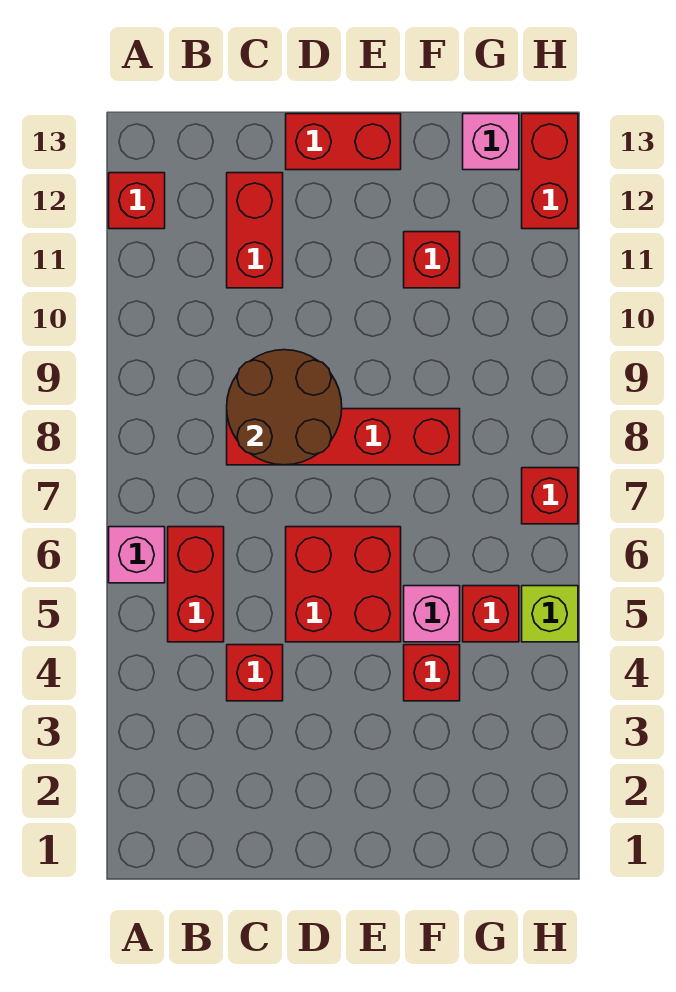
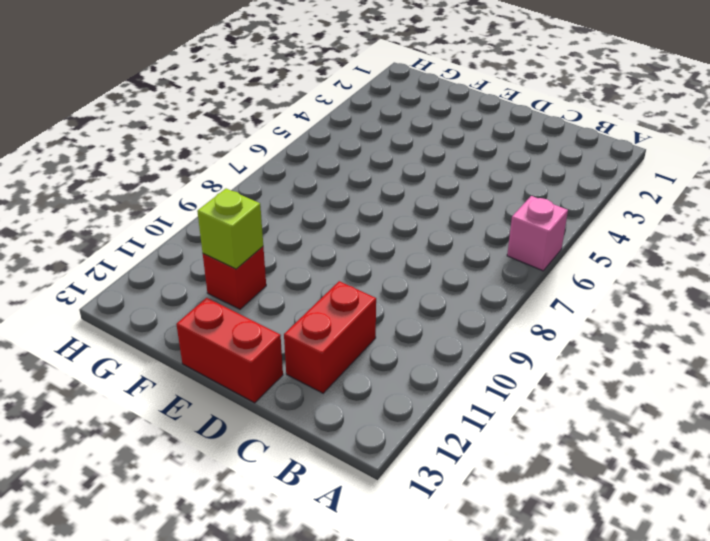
lime brick F11 level 2 -> lime brick H5 level 1
none -> red brick A12 level 1
none -> red brick B5:B6 level 1
none -> red brick C4 level 1

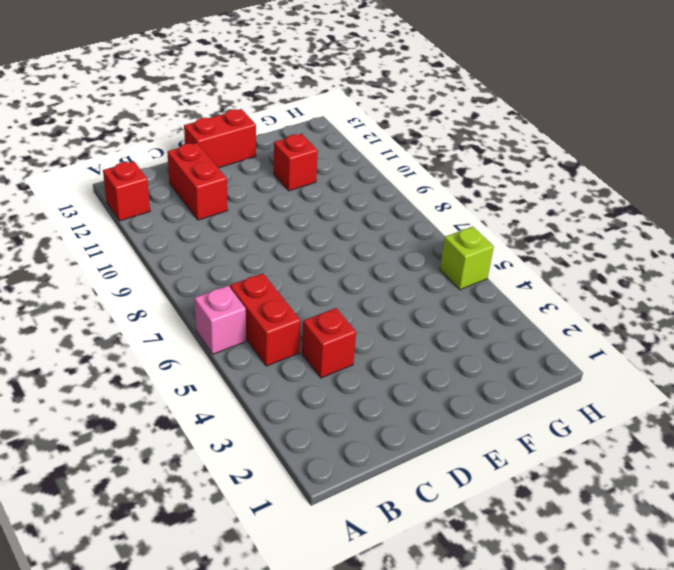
none -> red brick C8:F8 level 1
none -> red brick D5:E6 level 1
none -> red brick F4 level 1

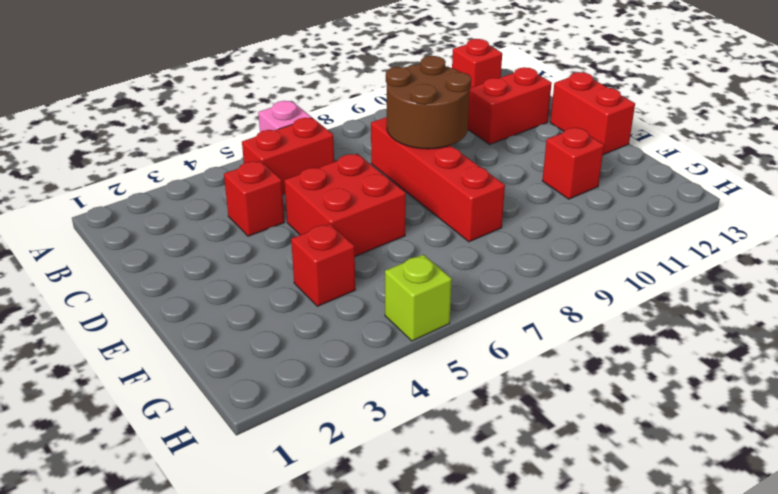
none -> pink brick F5 level 1
none -> red brick G5 level 1
none -> pink brick G13 level 1

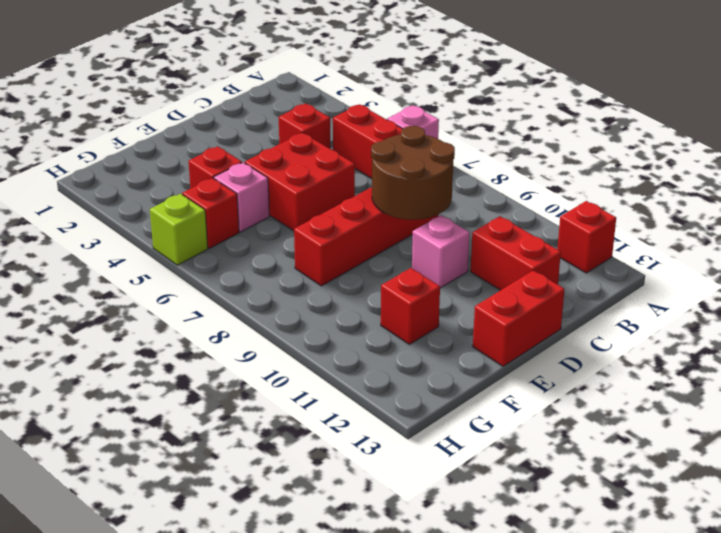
pink brick D10 level 1 -> pink brick G13 level 1
none -> red brick H7 level 1
none -> red brick H12:H13 level 1

